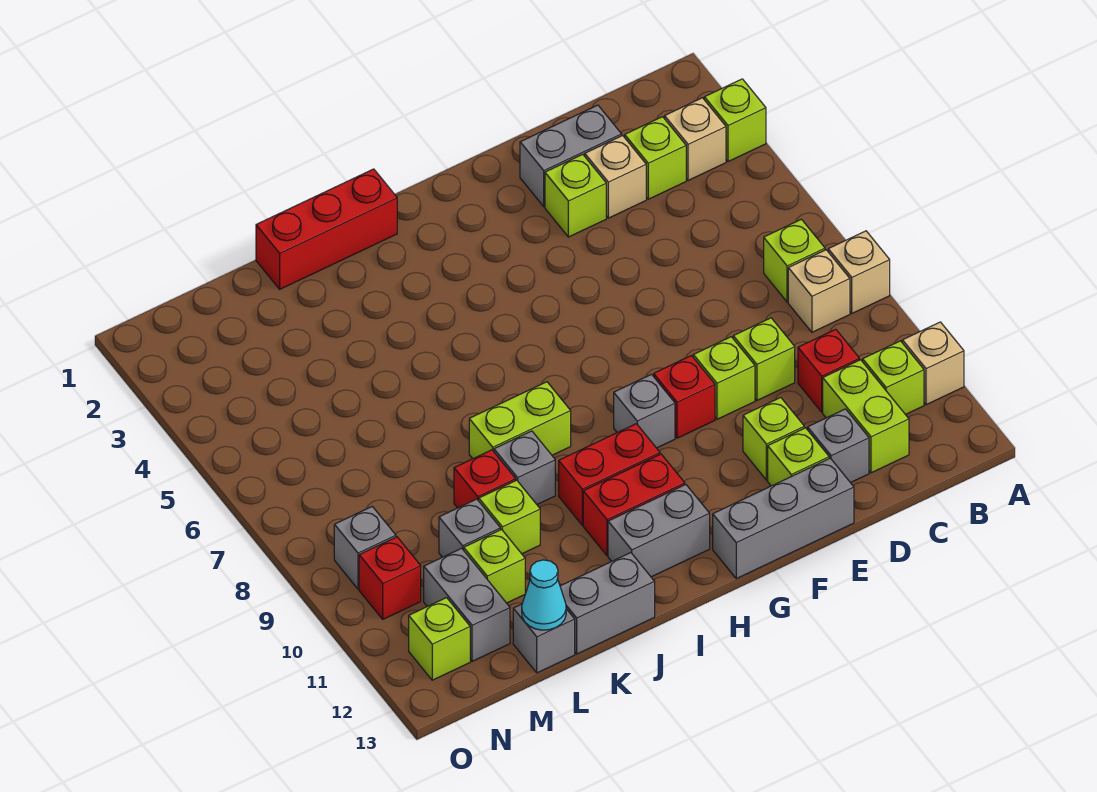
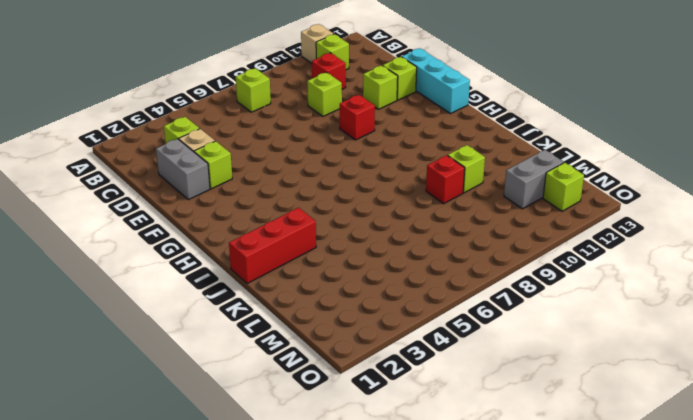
cyan brick E13:G13 level 1 -> grey brick E13:G13 level 1
red brick J1:J3 level 1 -> red brick I1:K1 level 1
none -> lime brick A3 level 1
none -> tan brick A8 level 1
none -> tan brick B3 level 1
none -> tan brick B8 level 1

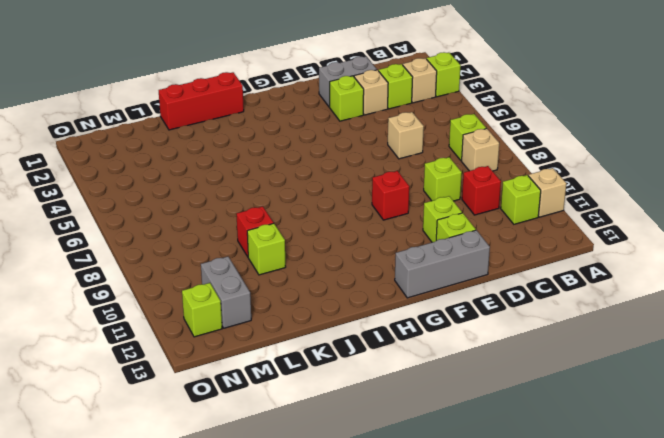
tan brick D6 level 1 -> tan brick A8 level 1
none -> lime brick C11:C12 level 1
none -> grey brick D12 level 1
none -> lime brick E9 level 1
none -> grey brick G9 level 1

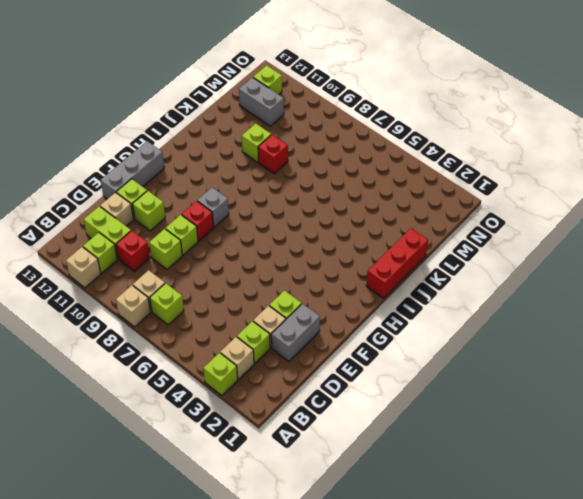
tan brick D12 level 1 -> grey brick D12 level 1
none -> red brick H10:I10 level 1
none -> red brick H11:I11 level 1
none -> grey brick H12:I12 level 1
none -> lime brick I8:J8 level 1

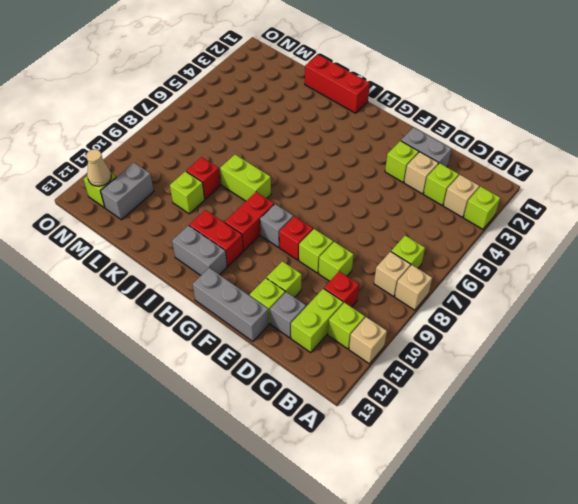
red brick H9:H10 level 1 -> red brick H10:I10 level 1
tan cone N12 level 2 -> none
none -> grey brick J9 level 1
none -> grey brick J13:K13 level 1
none -> grey brick L10 level 1
none -> lime brick L11 level 1

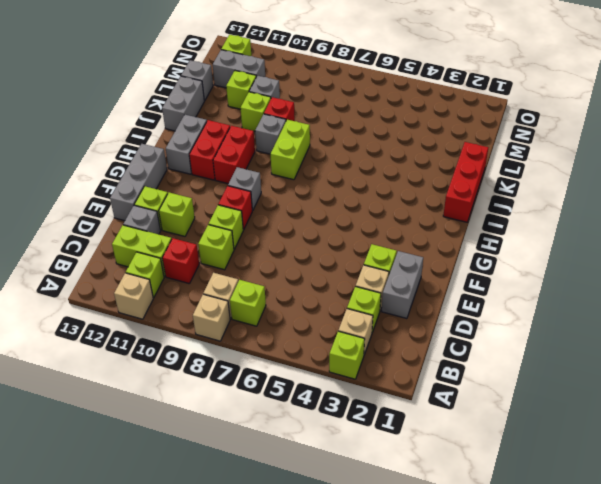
none -> grey brick N9 level 1
none -> red brick N10 level 1
none -> cyan cone L13 level 2

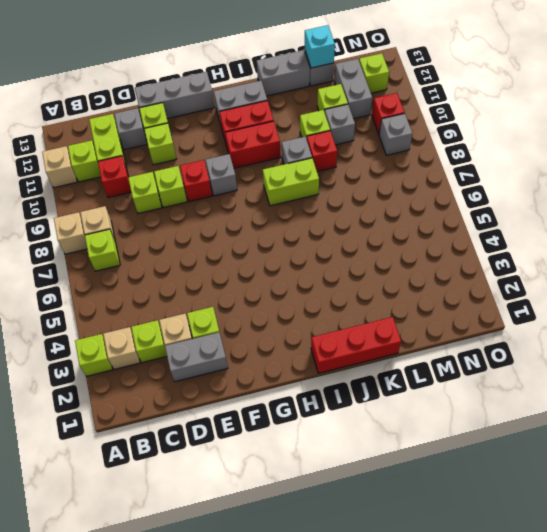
cyan brick L13 level 2 -> cyan cone L13 level 2

